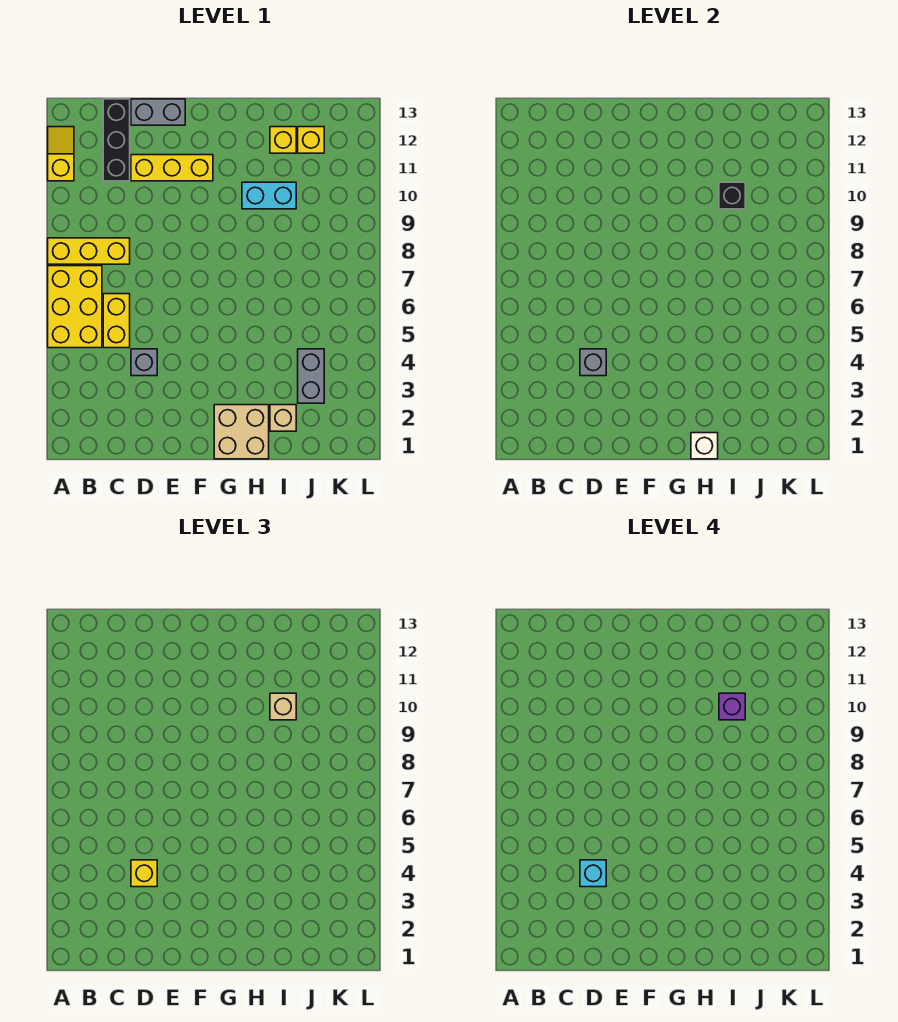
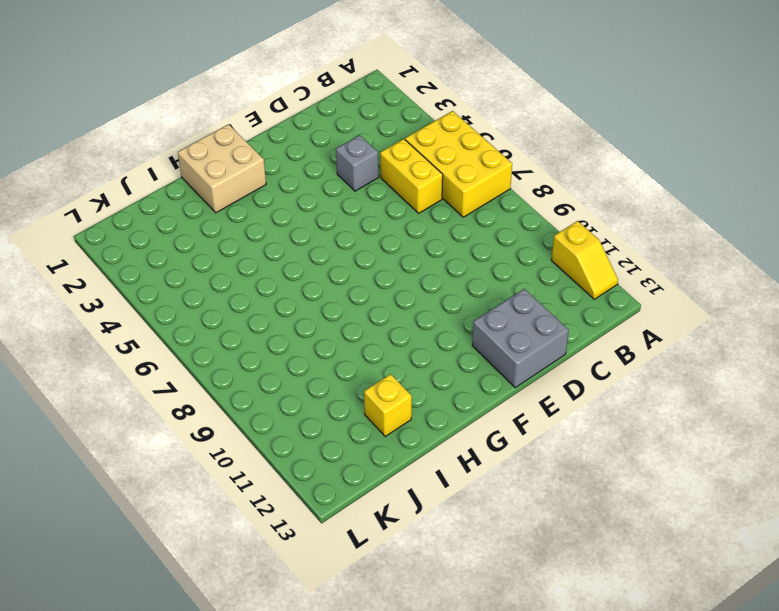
grey brick D12:E13 level 1 -> grey brick D13:E13 level 1
none -> yellow brick A8:C8 level 1
none -> black brick C11:C13 level 1
none -> yellow brick D11:F11 level 1

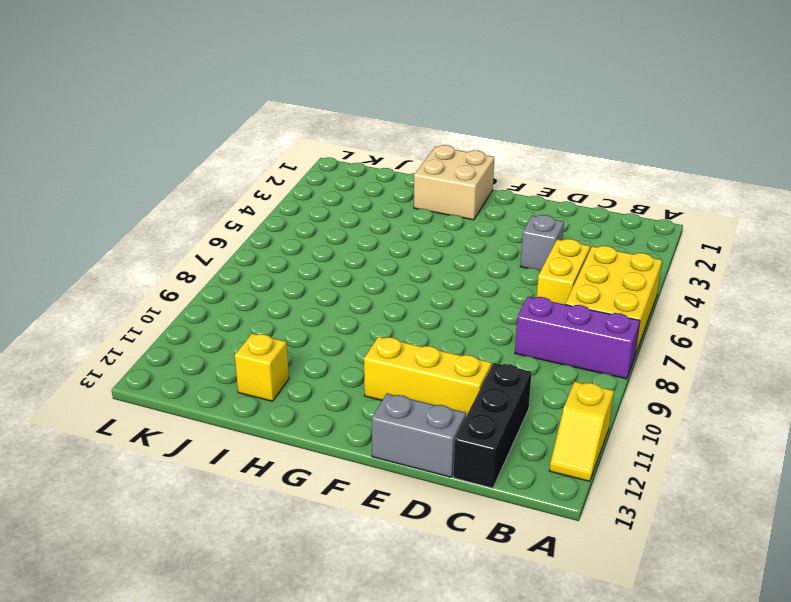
purple brick A8:C8 level 1 -> yellow brick A8:C8 level 1
none -> cyan brick H10:I10 level 1
none -> tan brick I2 level 1
none -> grey brick J3:J4 level 1

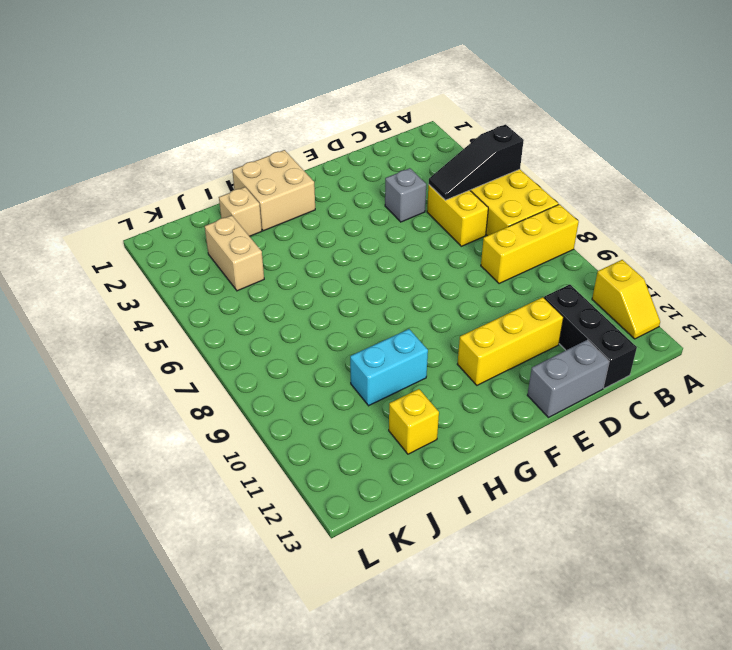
black slope A5:C5 level 2 top A -> none
tan brick J3:J4 level 1 -> grey brick J3:J4 level 1
none -> yellow brick J12 level 1
none -> grey brick D4 level 2
none -> white brick H1 level 2

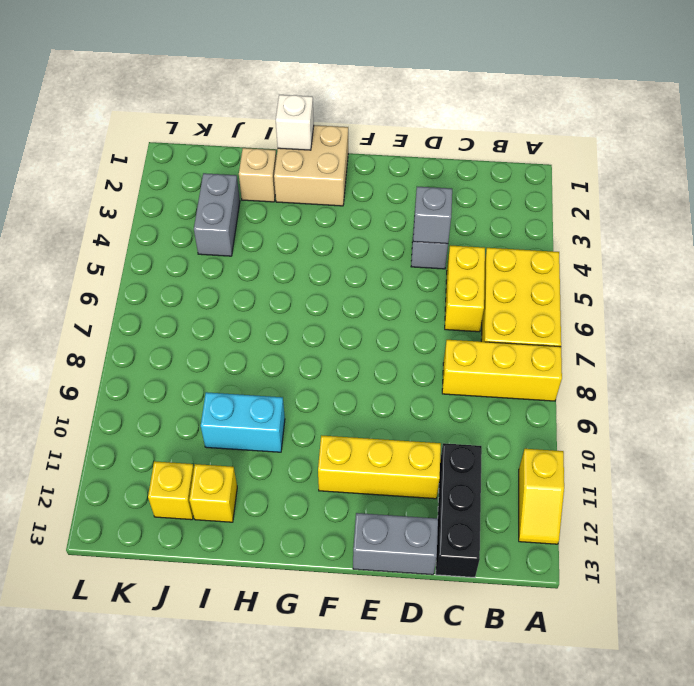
none -> black brick I10 level 2
none -> yellow brick D4 level 3
none -> tan brick I10 level 3

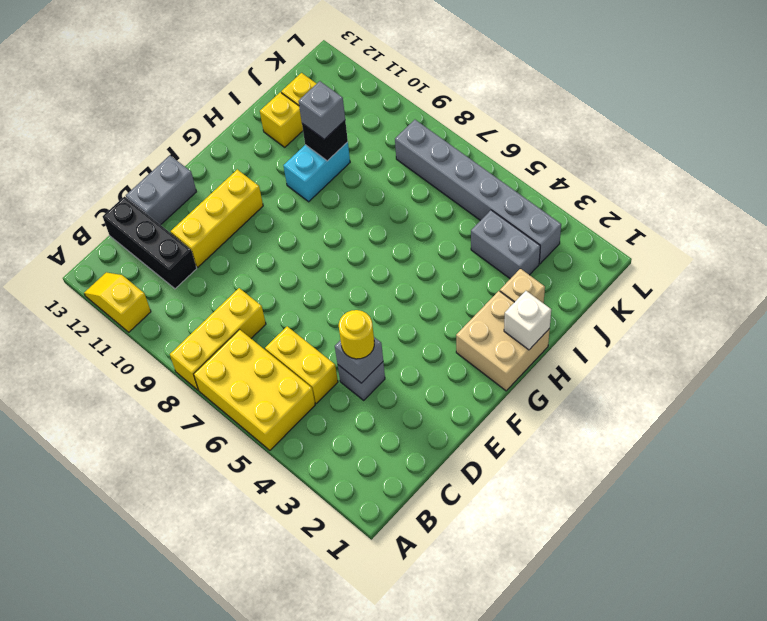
yellow round brick D4 level 3 -> yellow brick D4 level 3
grey brick I10 level 3 -> tan brick I10 level 3
grey brick K3:K8 level 1 -> none
none -> cyan brick D4 level 4
none -> purple brick I10 level 4

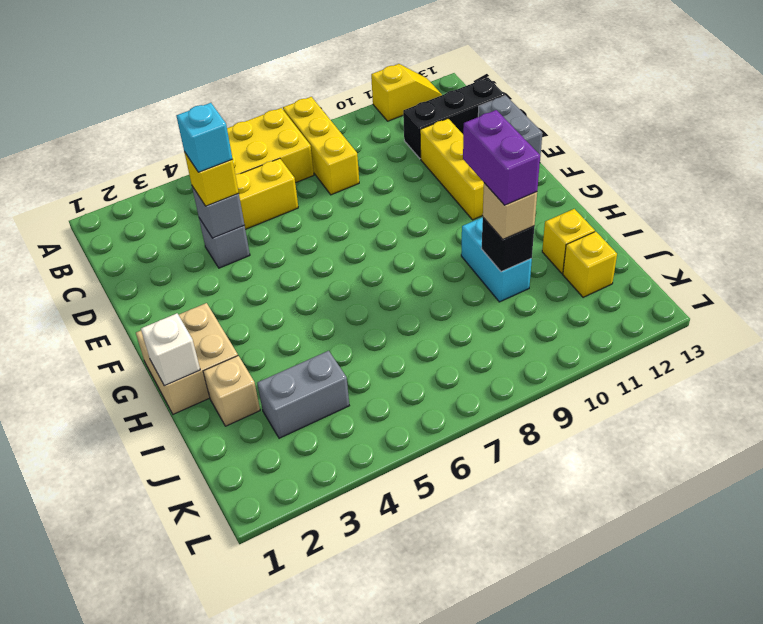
purple brick H10:I10 level 4 -> purple brick I10 level 4

